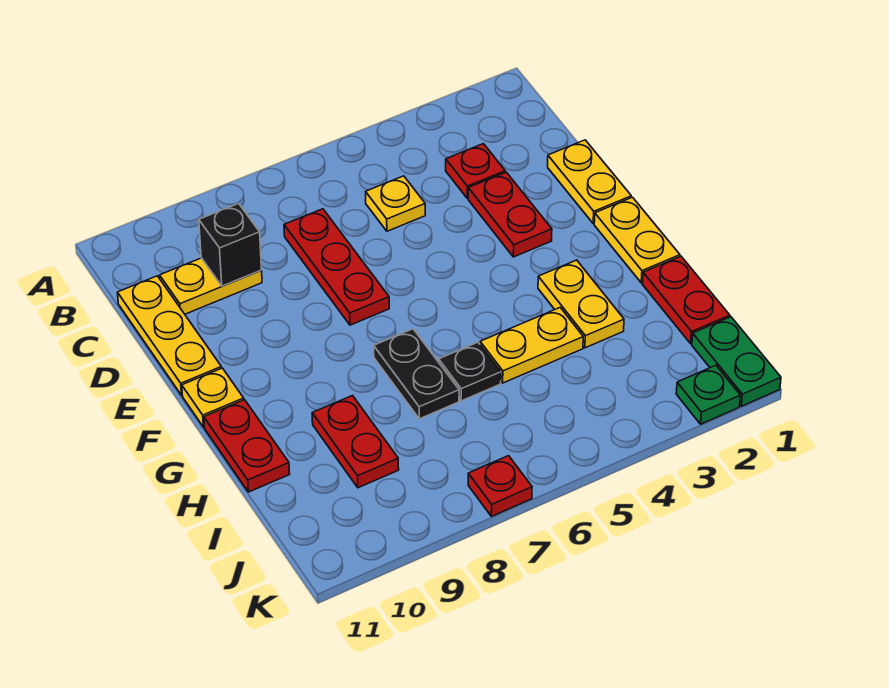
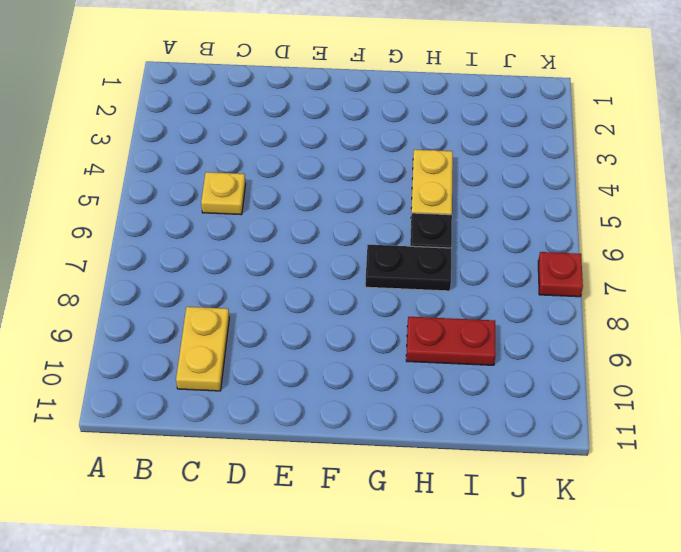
none -> red plate C3 level 1
none -> red plate C7:E7 level 1
none -> yellow plate C11:E11 level 1

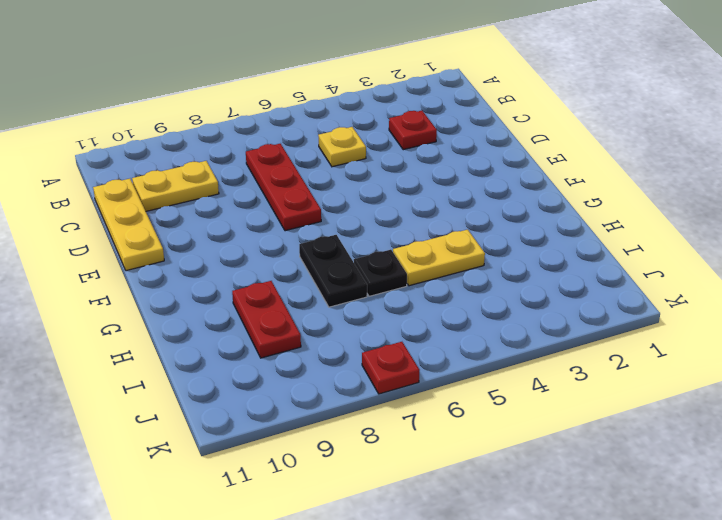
none -> yellow plate D1:E1 level 1
none -> red plate D3:E3 level 1
none -> yellow plate F1:G1 level 1

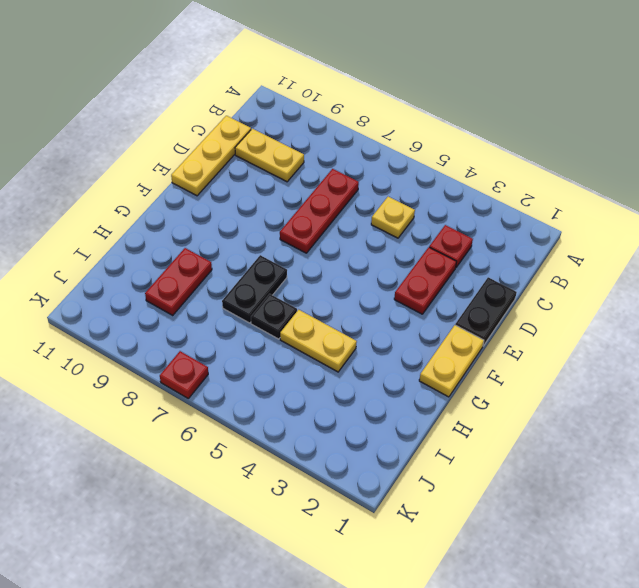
black plate D1:E1 level 1 -> yellow plate D1:E1 level 1
none -> yellow plate F11 level 1
none -> yellow plate G3:H3 level 1
none -> red plate G11:H11 level 1

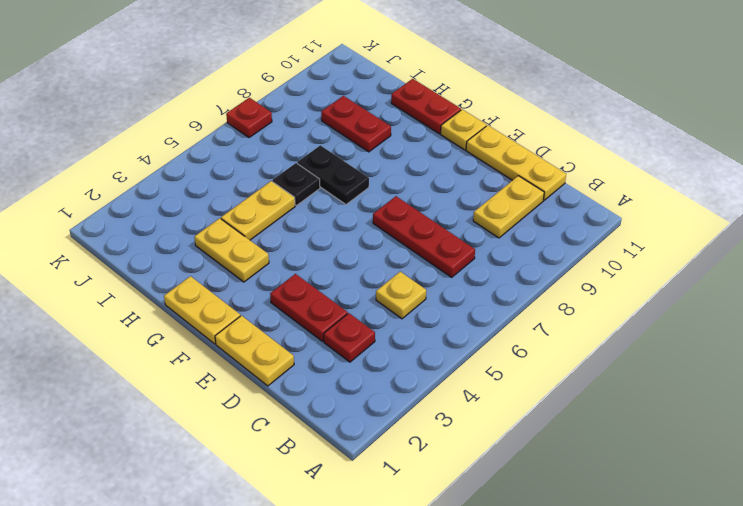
none -> red plate H1:I1 level 1
none -> green plate J1:K1 level 1
none -> green plate K2 level 1

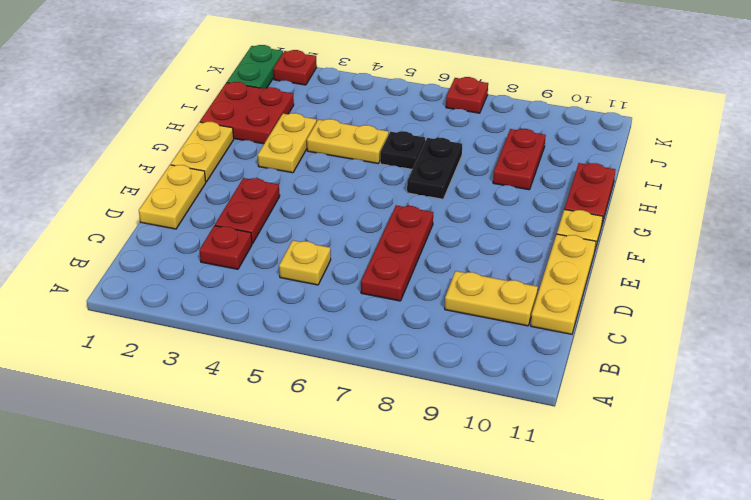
red plate H1:I2 level 1 -> red plate H1:I1 level 1
red plate K2 level 1 -> green plate K2 level 1
none -> black brick C9 level 2

